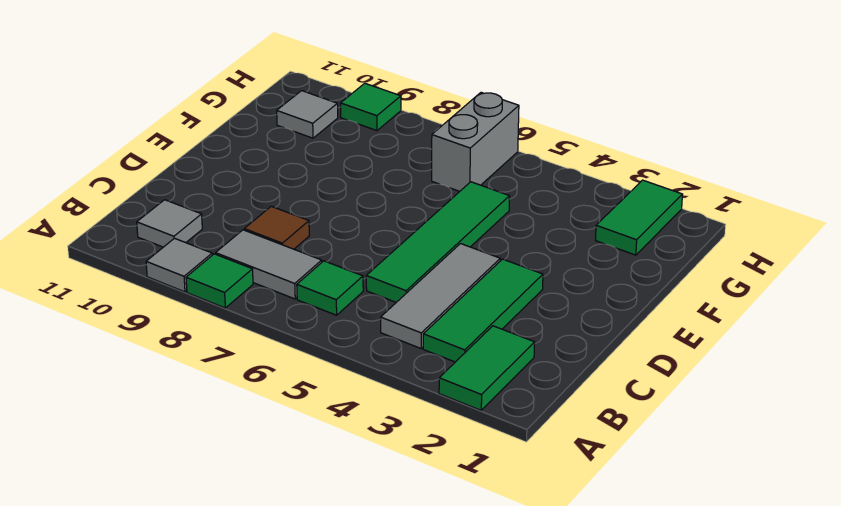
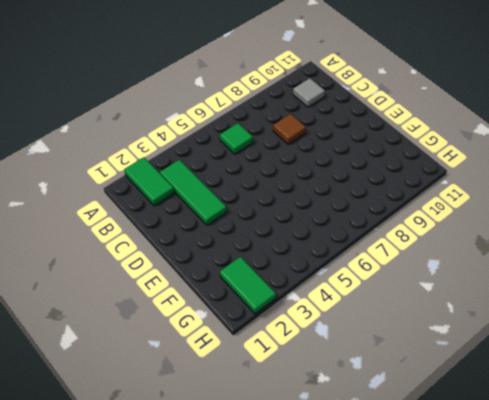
none -> green tile A8 level 1
none -> grey tile A9 level 1
none -> grey tile B4:D4 level 1

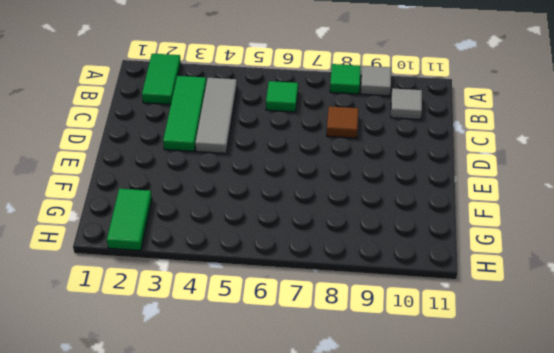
none -> grey tile B7:B8 level 1
none -> green tile C5:F5 level 1
none -> grey brick G6:H6 level 1

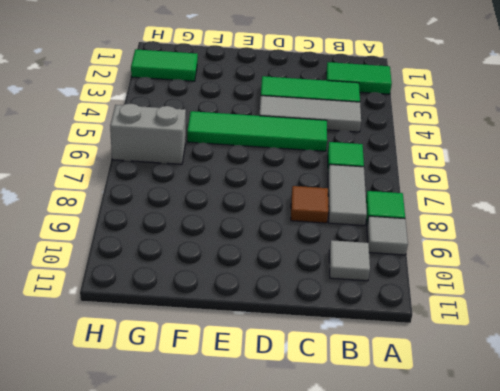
none -> grey tile G10 level 1
none -> green tile H9 level 1

